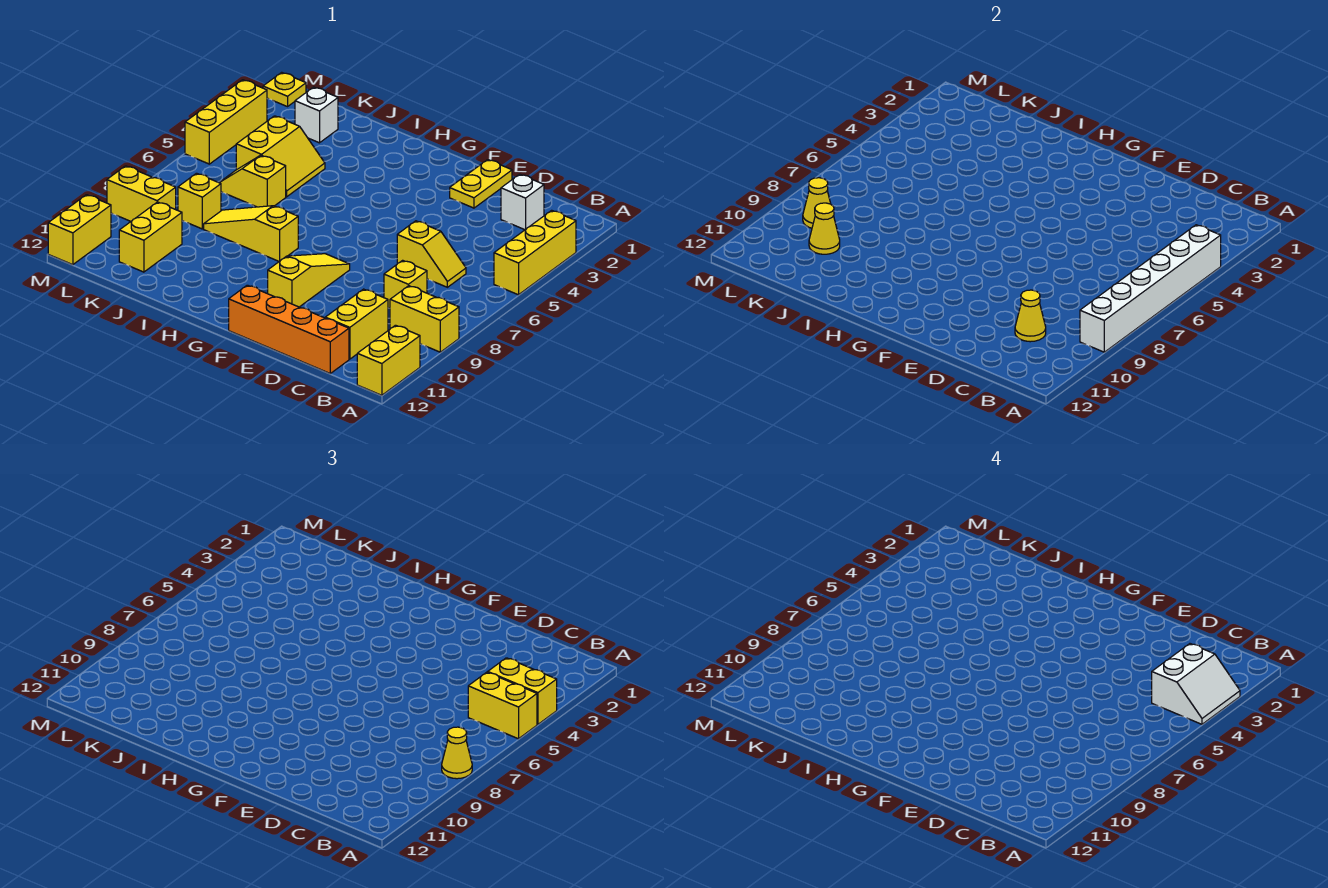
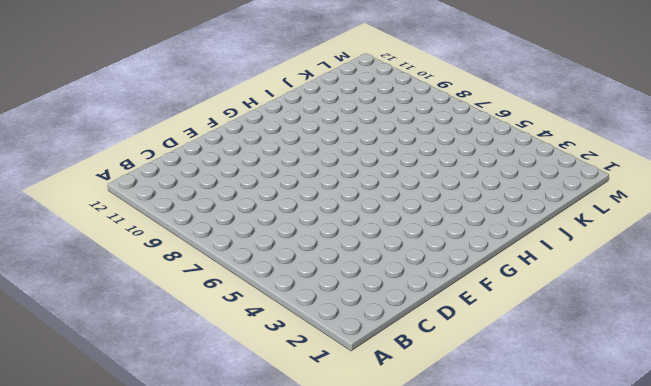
none -> yellow brick A3:A5 level 1
none -> yellow brick A9:B9 level 1
none -> yellow brick A11:A12 level 1

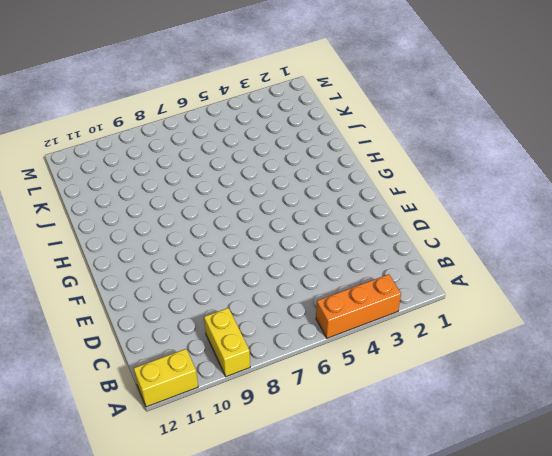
orange brick A3:A5 level 1 -> yellow brick A3:A5 level 1
none -> white brick C2 level 1
none -> yellow slope C6:D6 level 1 top D
none -> yellow brick C8 level 1

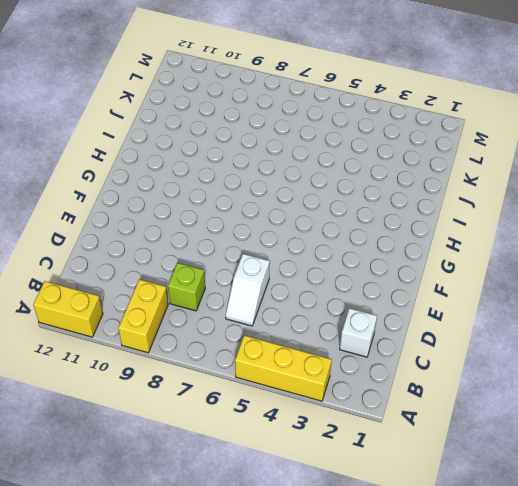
white slope C6:D6 level 1 top D -> yellow slope C6:D6 level 1 top D
lime brick C8 level 1 -> yellow brick C8 level 1
none -> yellow brick C10:C11 level 1
none -> orange brick C12:F12 level 1
none -> yellow plate E1:E2 level 1

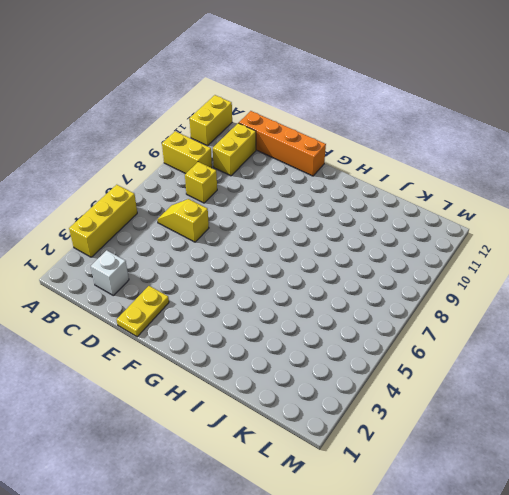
none -> yellow slope F8:F10 level 1 top 10
none -> yellow slope H8:J8 level 1 top H
none -> yellow slope J4:K5 level 1 top K

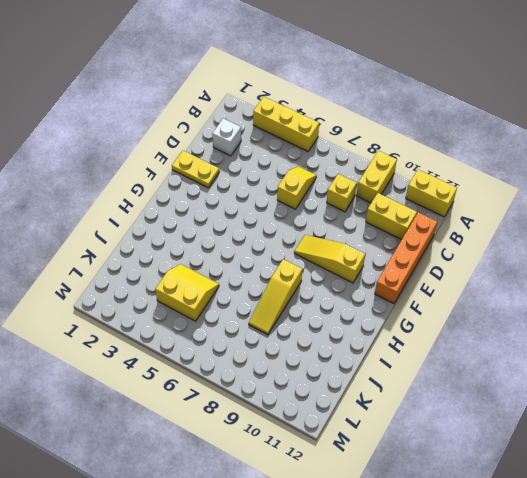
none -> yellow slope J6:K6 level 1 top J
none -> white brick K2 level 1
none -> yellow brick K8 level 1

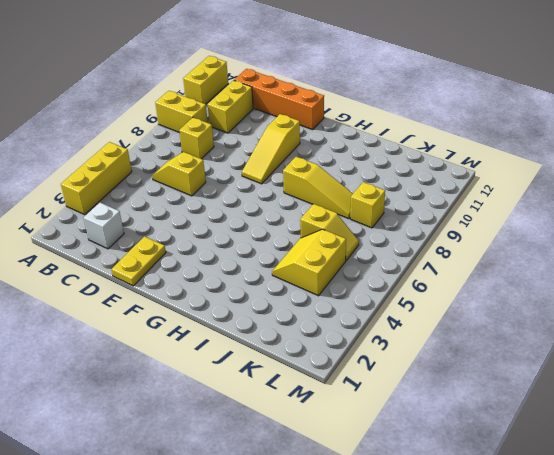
none -> white brick K2 level 1
none -> yellow brick K10:K11 level 1
none -> yellow brick L9:M9 level 1

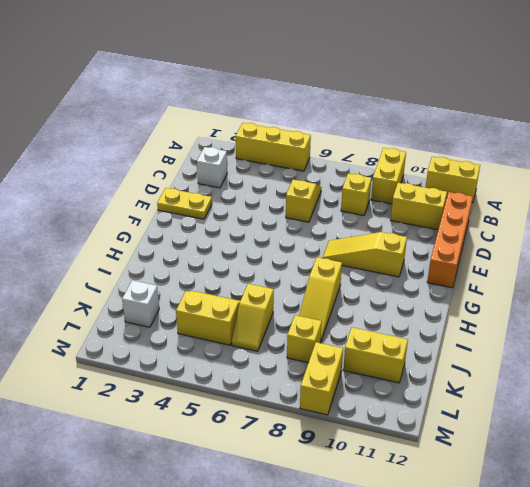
none -> yellow plate M1 level 1
none -> yellow brick M3:M5 level 1
none -> yellow brick M11:M12 level 1

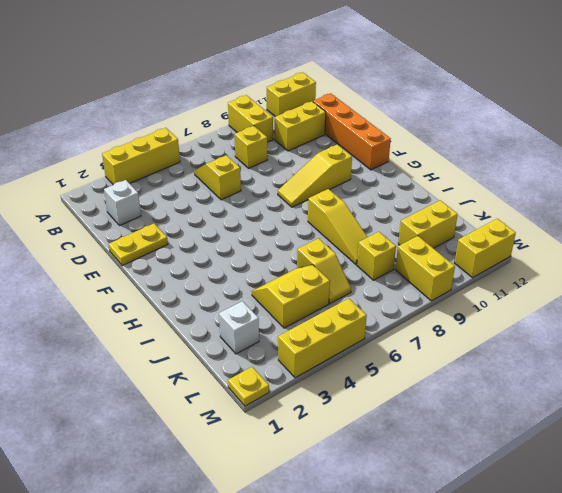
none -> white brick A4:A9 level 2
none -> yellow cone C10 level 2
none -> yellow cone K10 level 2

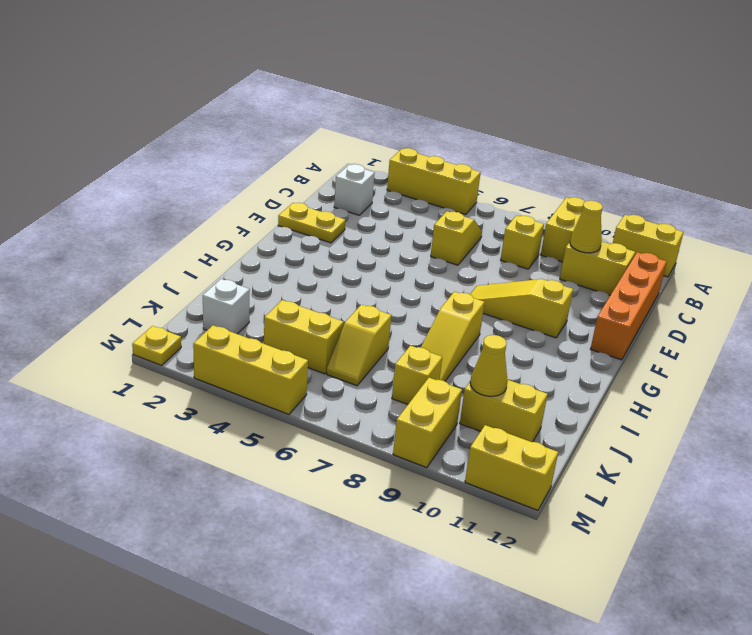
none -> white brick A4:A9 level 2
none -> yellow cone L9 level 2
none -> yellow brick A4:B4 level 3

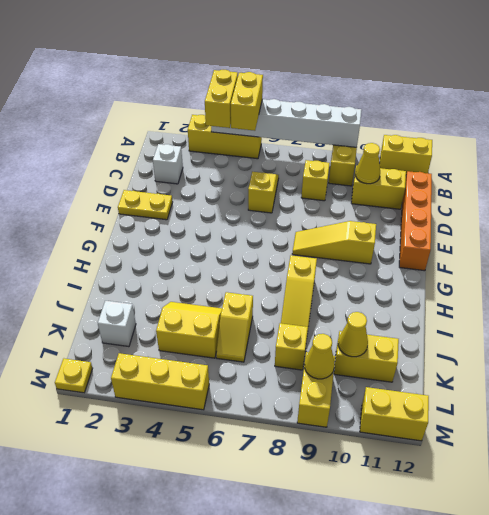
none -> yellow cone A8 level 3
none -> white slope A3:B4 level 4 top B

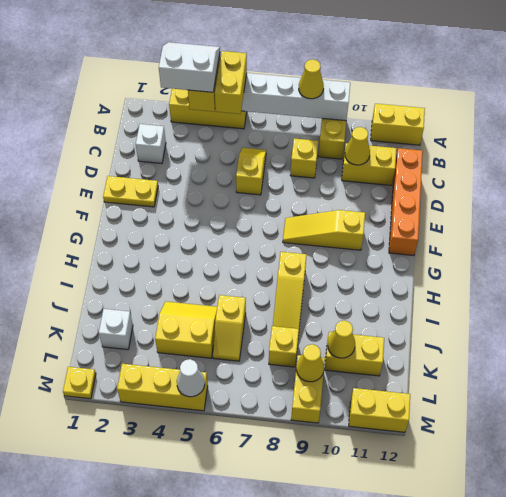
white cone M5 level 2 -> none

